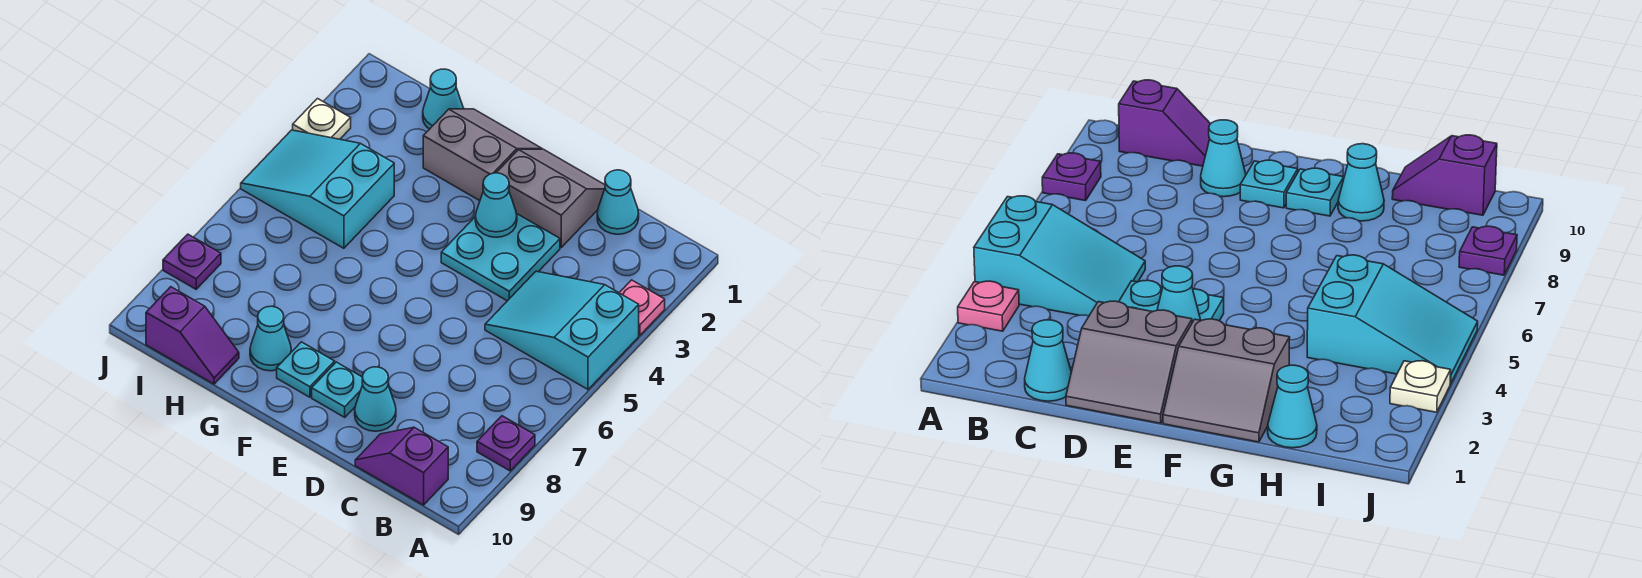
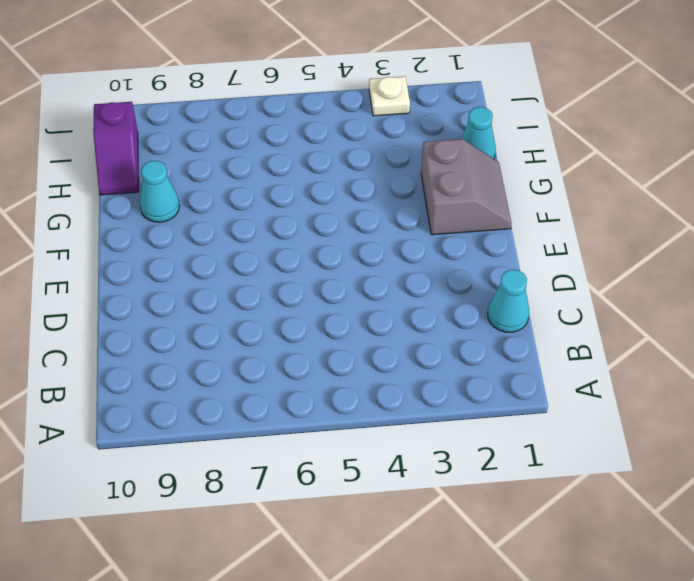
none -> pink plate A3 level 1
none -> cyan slope A4:C5 level 1 top A
none -> purple plate A8 level 1

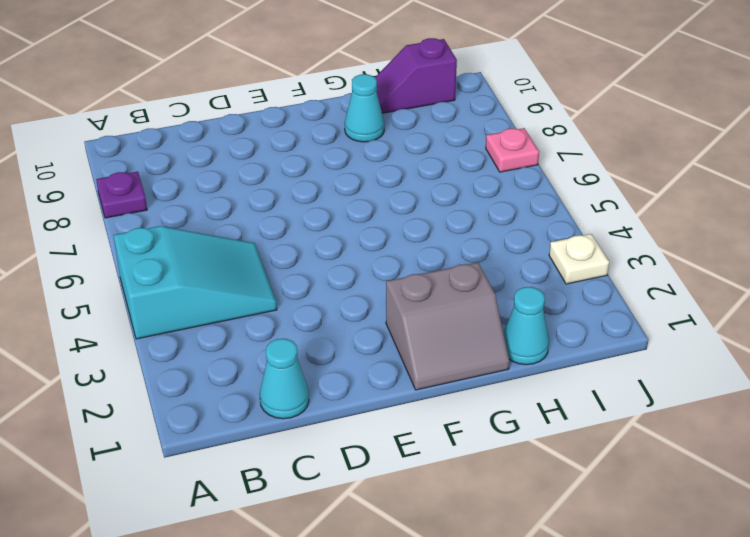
pink plate J7 level 1 -> pink plate A3 level 1
none -> purple slope B10:C10 level 1 top B
none -> grey slope D1:E2 level 1 top 2
none -> cyan plate D3:E4 level 1

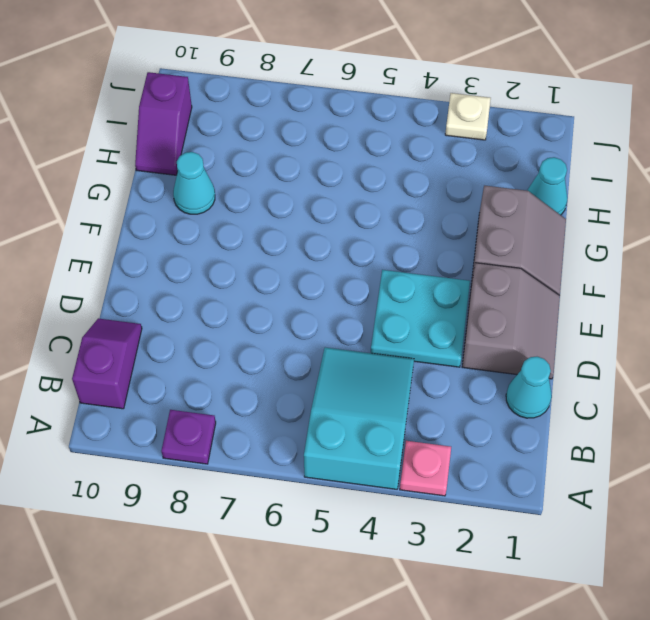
none -> cyan cone D9 level 1
none -> cyan plate E9 level 1
none -> cyan plate F9 level 1

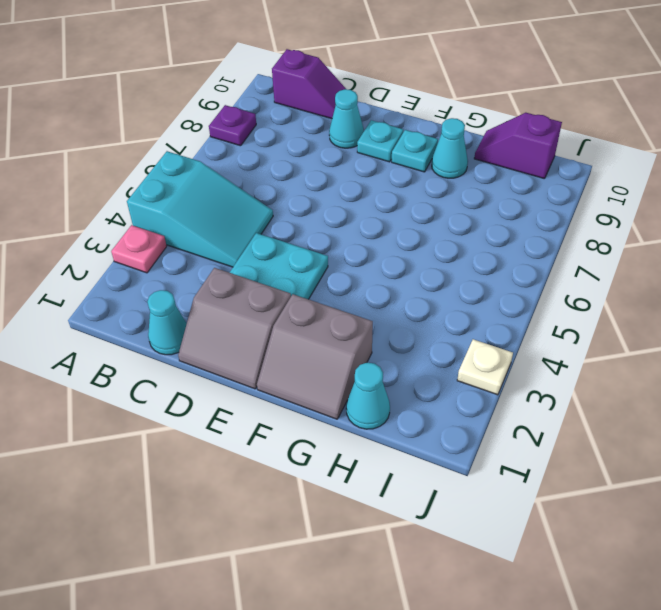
none -> cyan slope H4:J5 level 1 top H
none -> purple plate J8 level 1
none -> cyan cone E3 level 2

